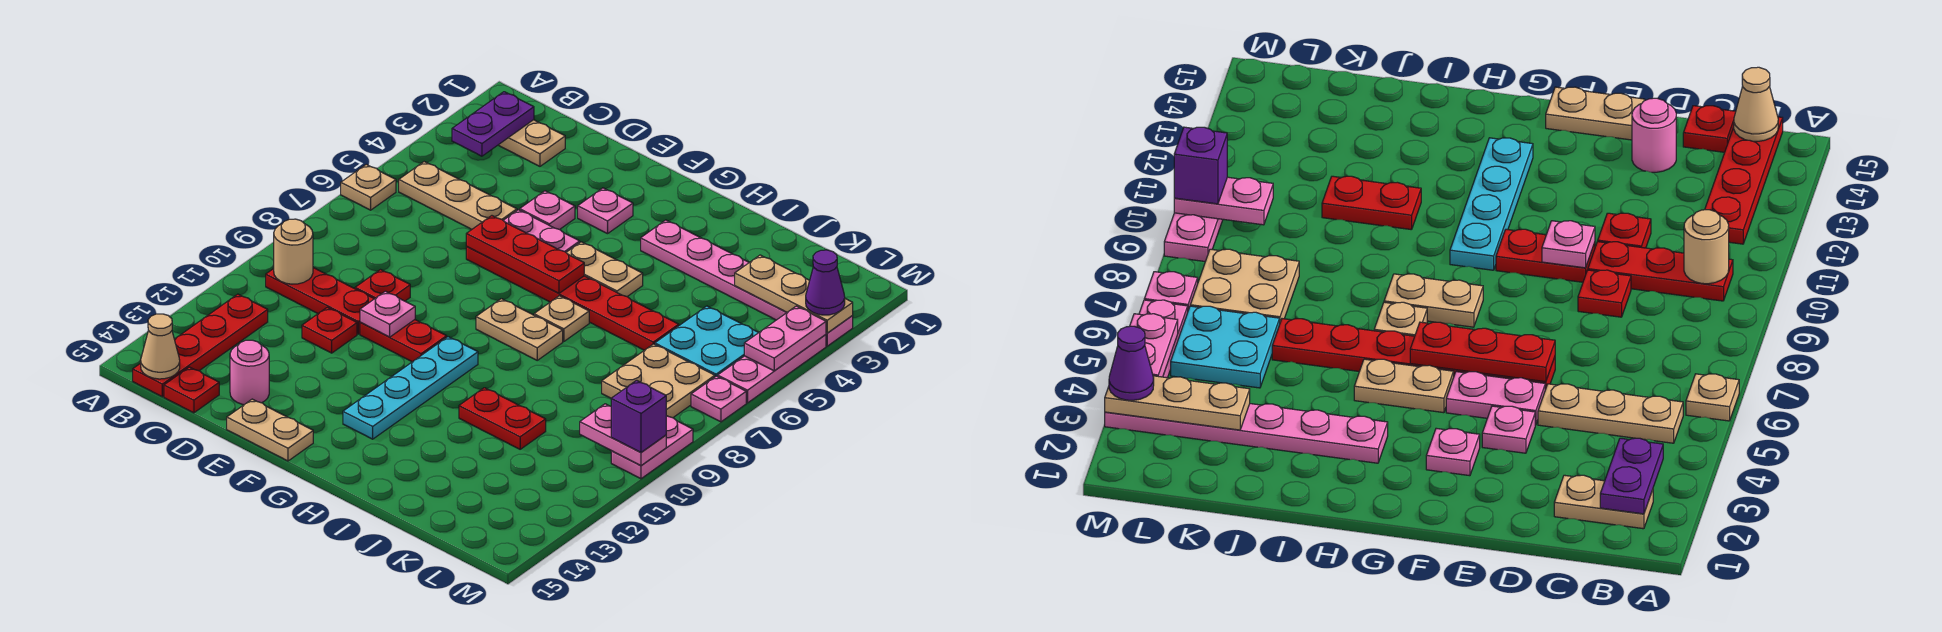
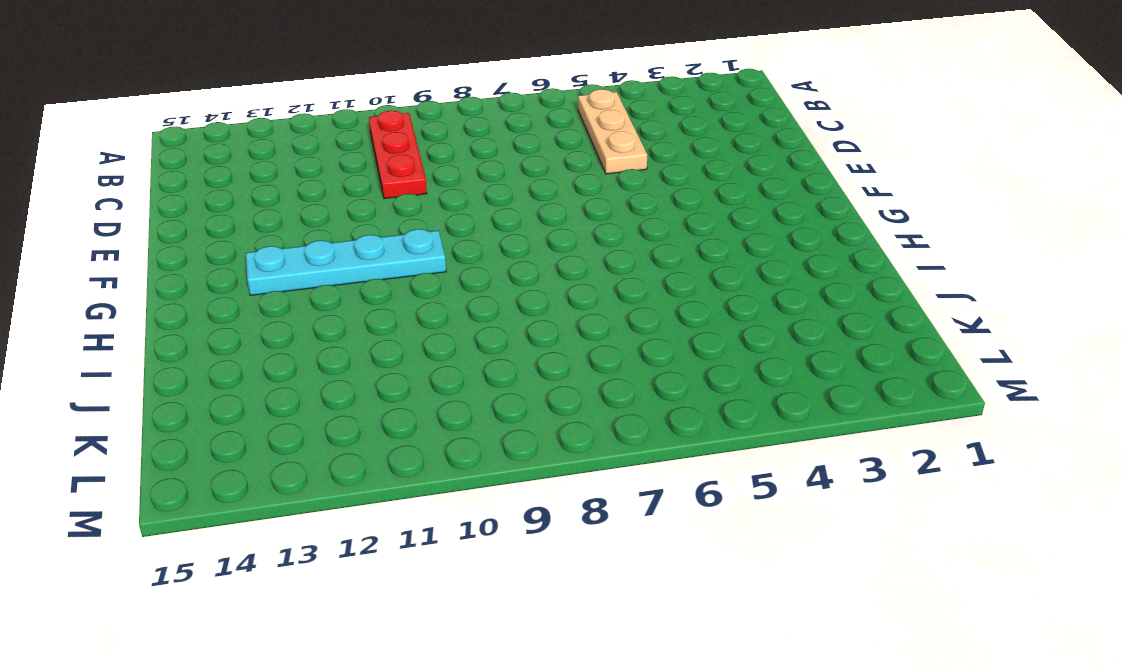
none -> tan plate A6 level 1
none -> tan plate B2:C2 level 1
none -> red plate B12:B15 level 1
none -> red plate C15 level 1

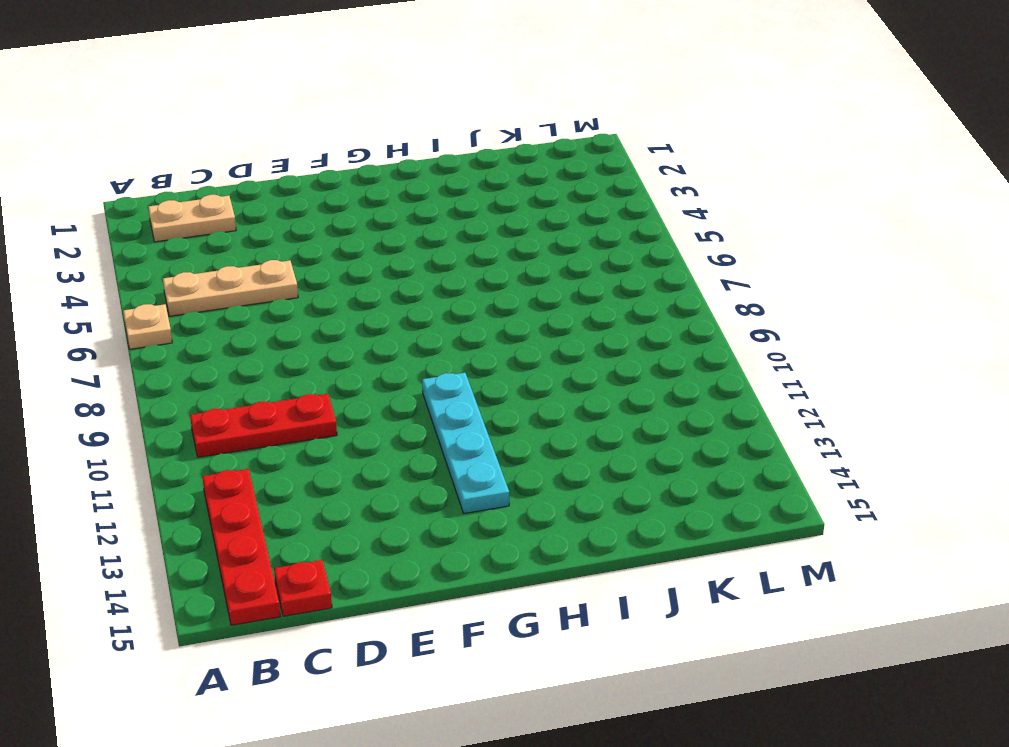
none -> red plate D9 level 1
none -> red plate D11 level 1
none -> pink round brick D14 level 1
none -> pink plate E4 level 1

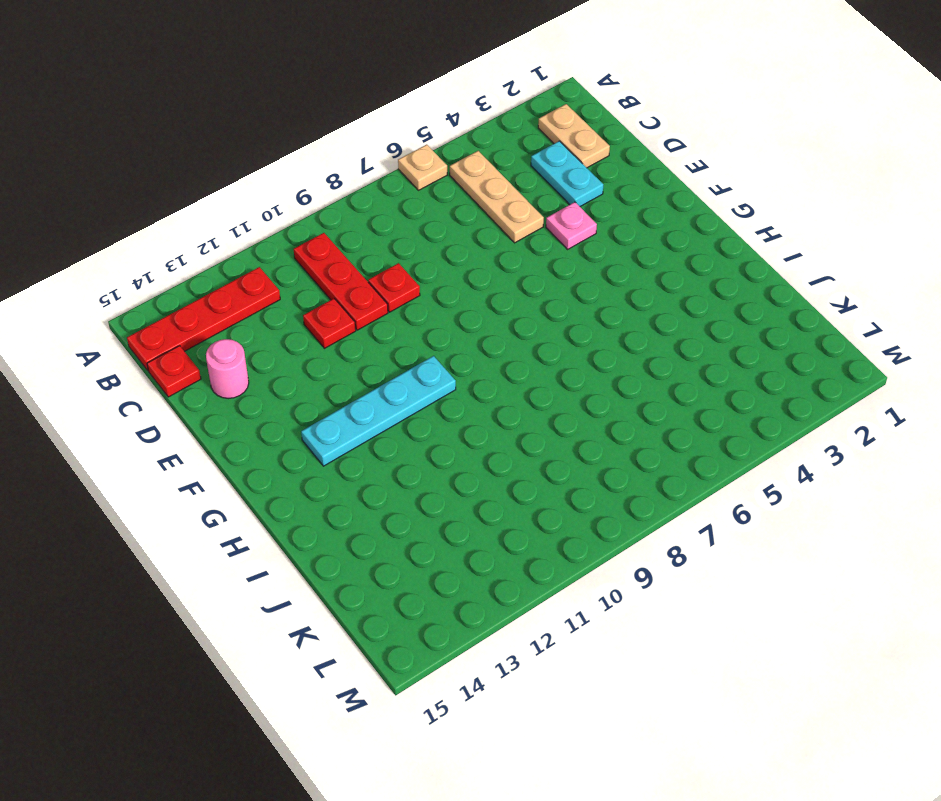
cyan plate C3:D3 level 1 -> none
none -> pink plate E5:F5 level 1
none -> red plate E6:J6 level 1
none -> red plate E10:F10 level 1
none -> tan plate E15:F15 level 1

